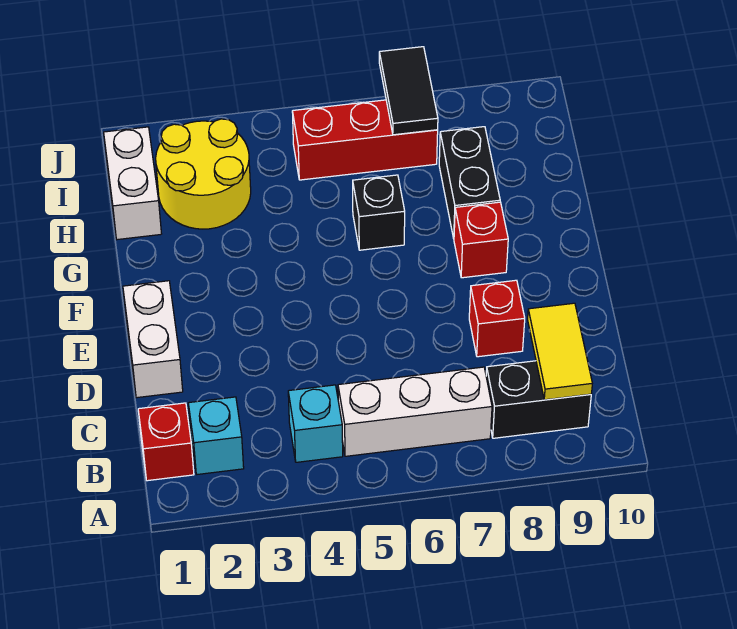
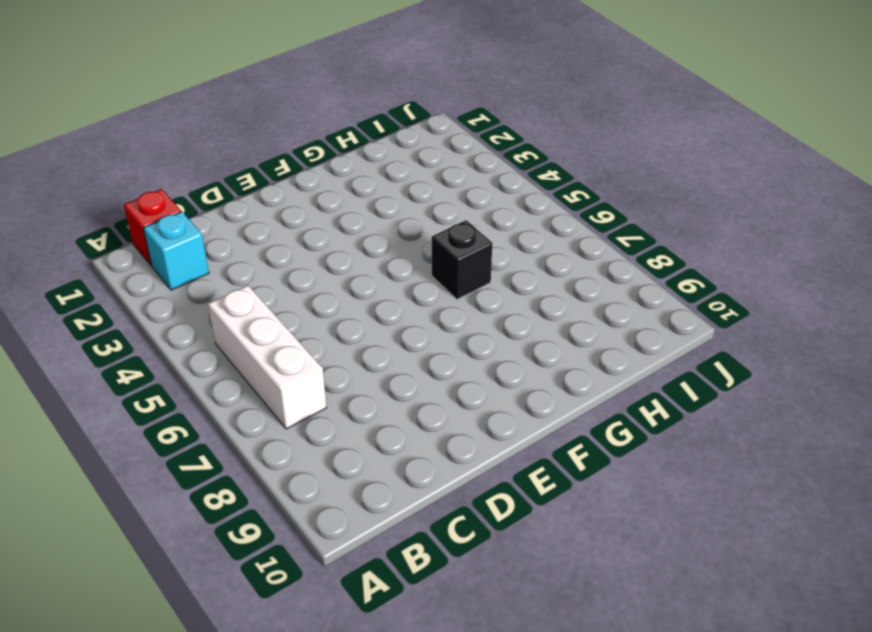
none -> cyan brick B4 level 1
none -> black brick B8:B9 level 1
none -> white brick D1:E1 level 1

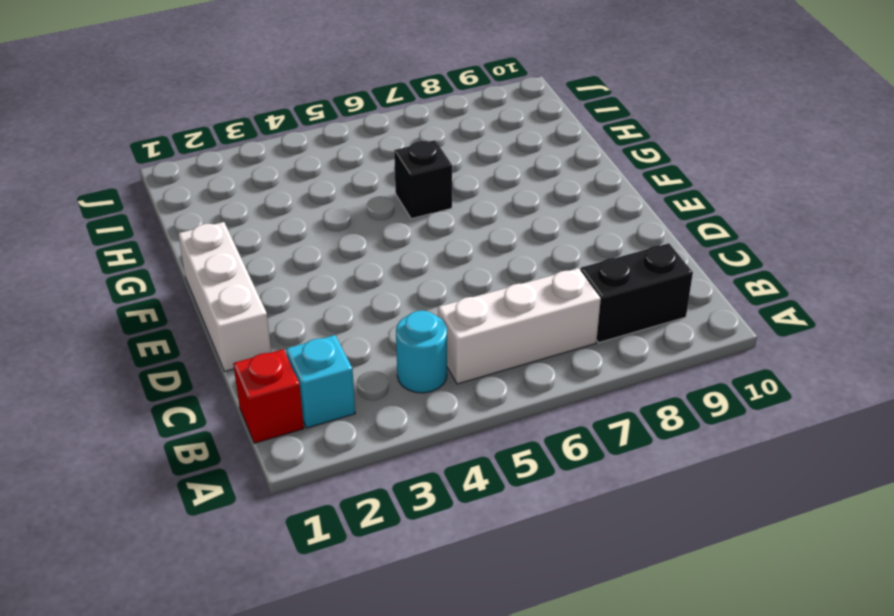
cyan round brick B4 level 1 -> cyan brick B4 level 1
white brick D1:F1 level 1 -> white brick D1:E1 level 1
none -> red brick D8 level 1
none -> red brick F8 level 1
none -> black brick G8:H8 level 1

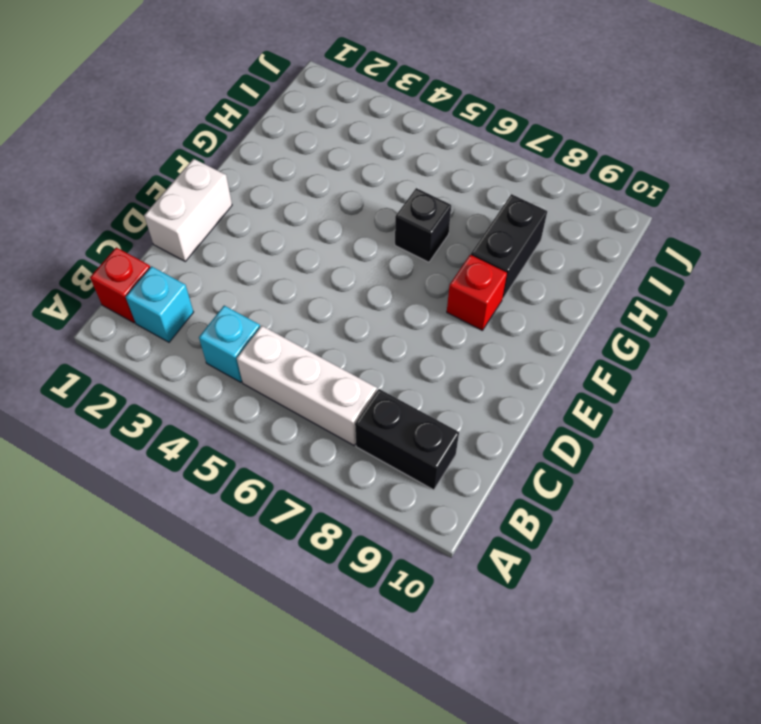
none -> red brick D8 level 1
none -> white brick H1:I1 level 1
none -> yellow round brick H2:I3 level 1

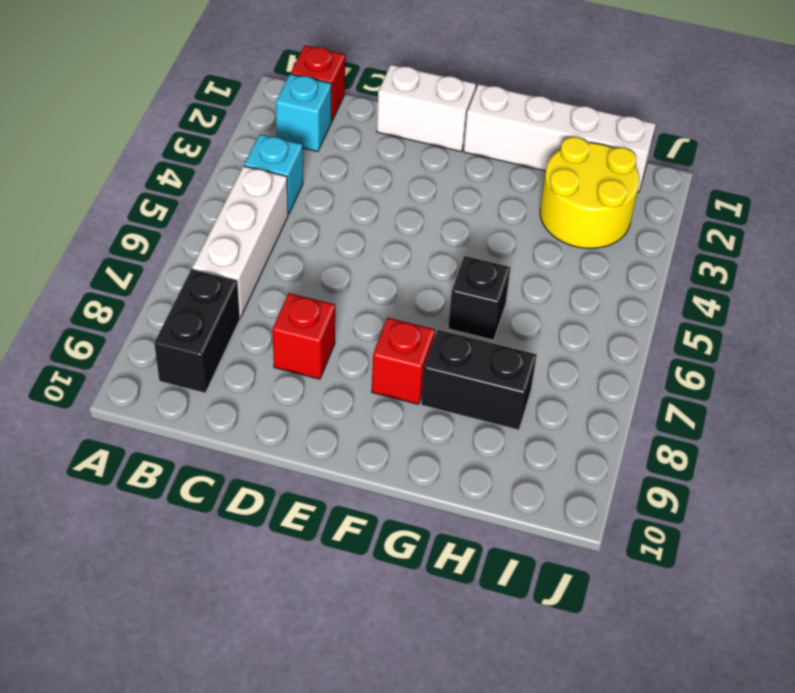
white brick F1:I1 level 1 -> white brick H1:I1 level 1
none -> red brick I5:I7 level 1
none -> yellow tile B9:C9 level 2
none -> black tile I7:J7 level 2

